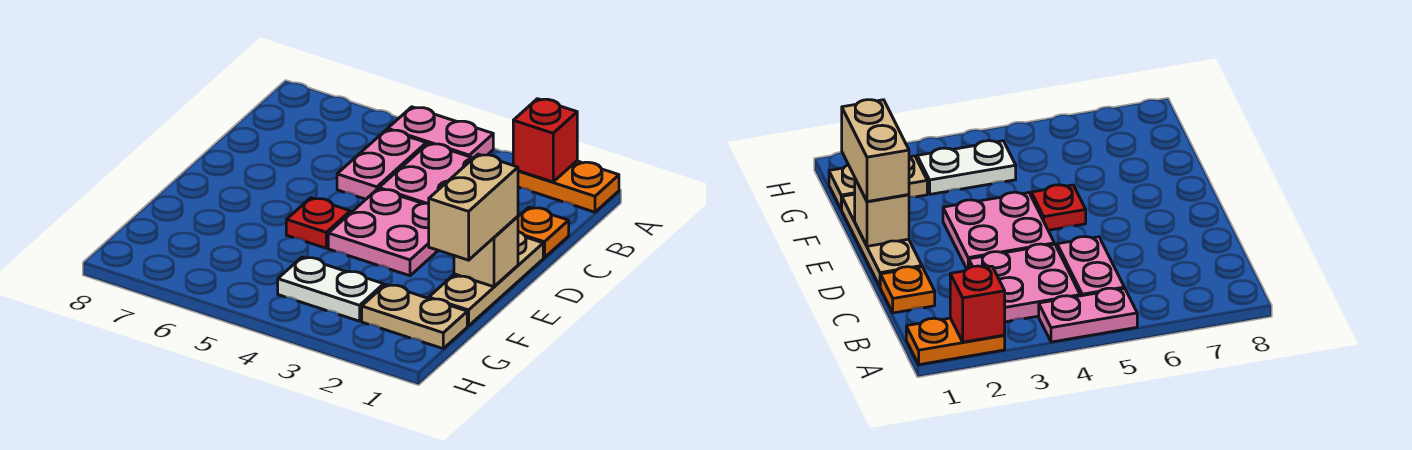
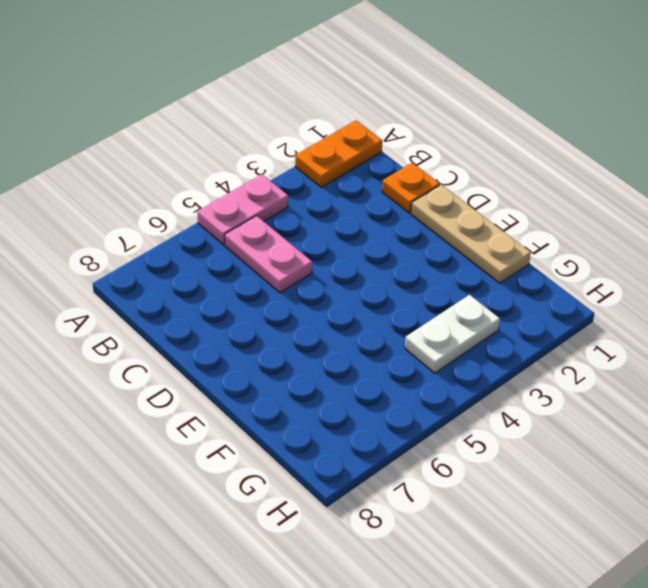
none -> pink plate B3:C4 level 1
none -> pink plate D3:E4 level 1
none -> red plate E5 level 1

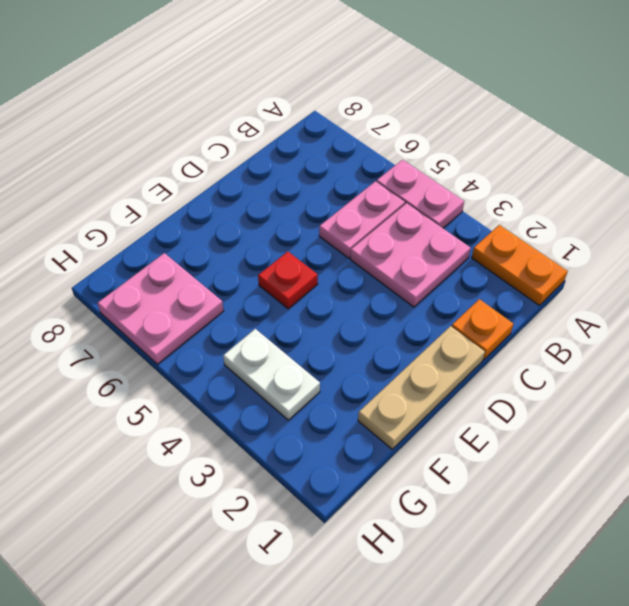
pink plate G6:H7 level 1 -> pink plate D3:E4 level 1
none -> tan plate G1:G2 level 1
none -> red brick A2 level 2
none -> tan brick E1 level 2

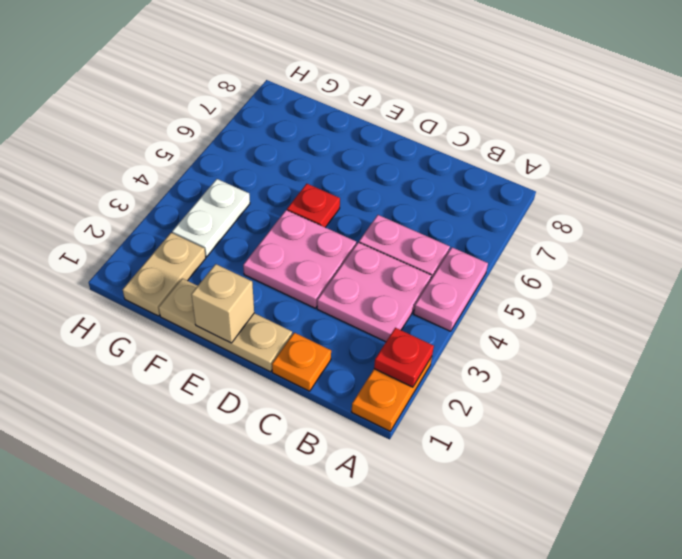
red plate A2 level 2 -> red brick A2 level 2
none -> tan brick E1:F1 level 3

